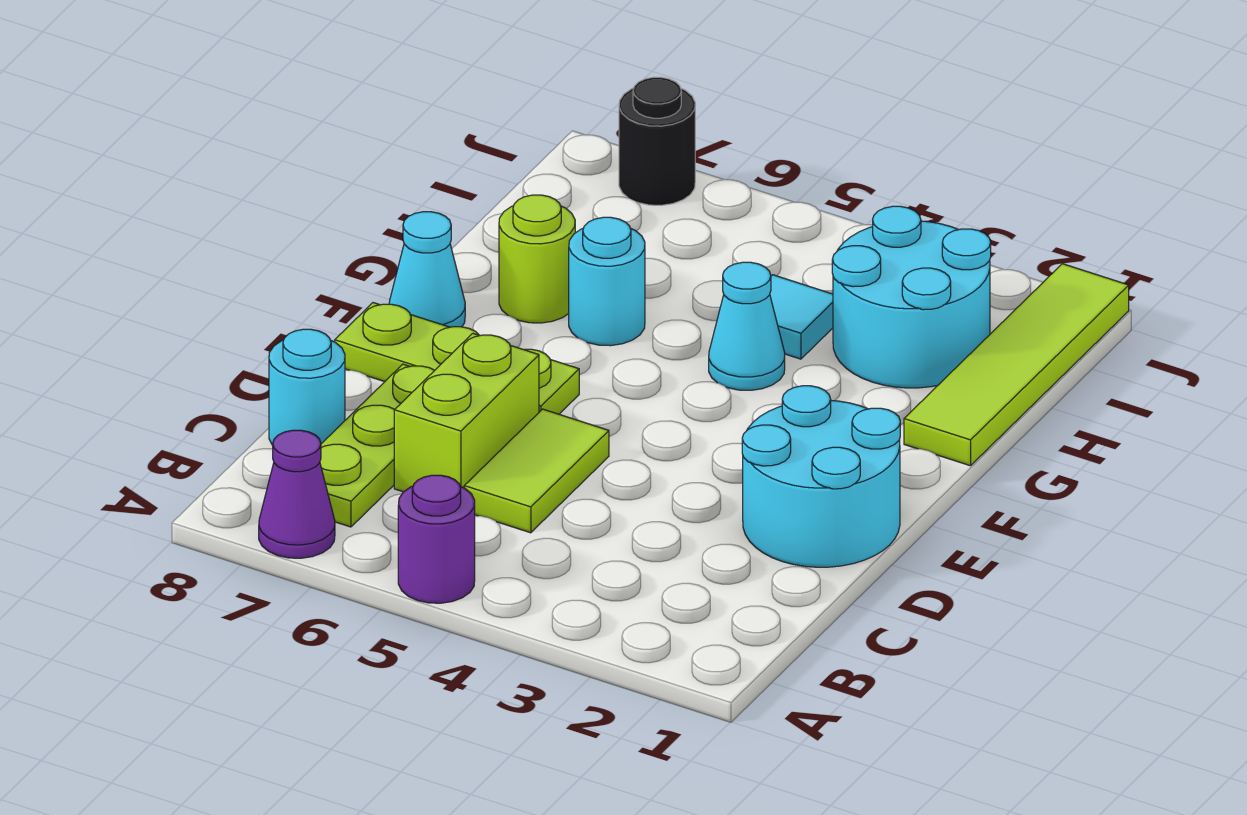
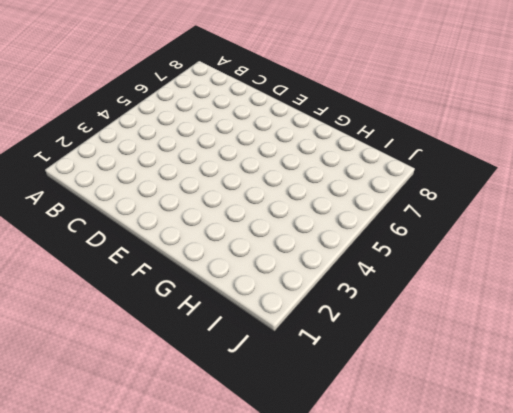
none -> purple round brick A5 level 1
none -> purple cone A7 level 1
none -> lime plate B7:D7 level 1

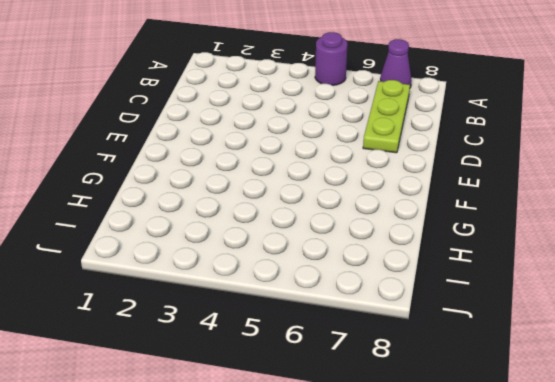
none -> lime tile C5:D5 level 1
none -> lime brick C6:D6 level 1
none -> cyan round brick C8 level 1

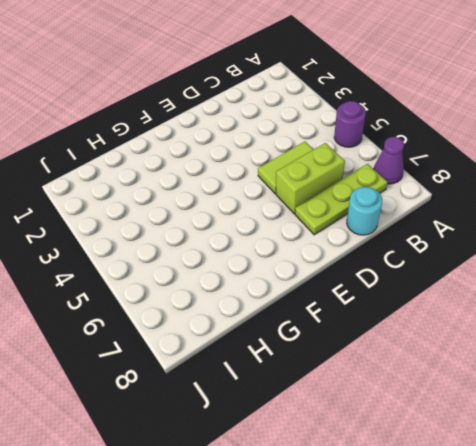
none -> cyan round brick D1:E2 level 1
none -> lime plate E6:E8 level 1
none -> cyan cone F8 level 1

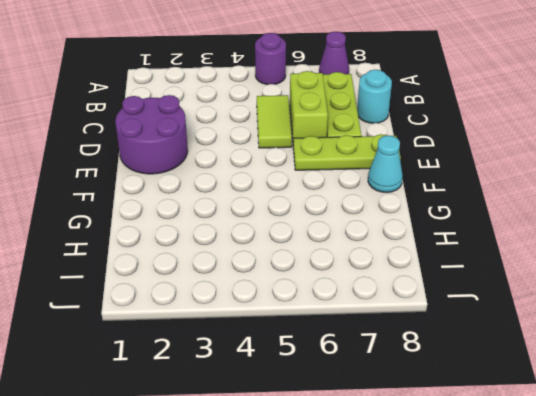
purple round brick D1:E2 level 1 -> cyan round brick D1:E2 level 1
none -> lime tile G1:J1 level 1
none -> cyan cone G4 level 1
none -> cyan round brick G6 level 1

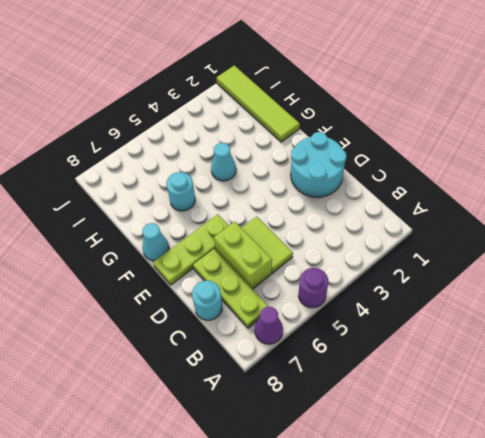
none -> lime round brick G7 level 1
none -> cyan round brick H2:I3 level 1
none -> cyan tile H4 level 1

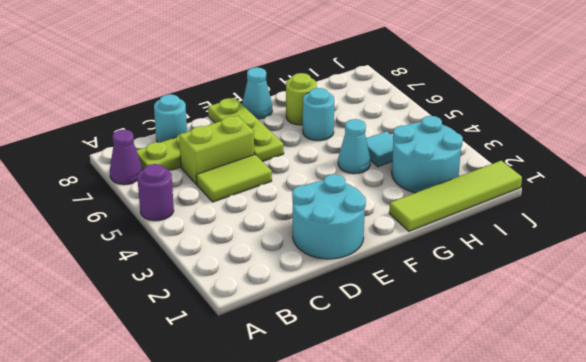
none -> black round brick J7 level 1

